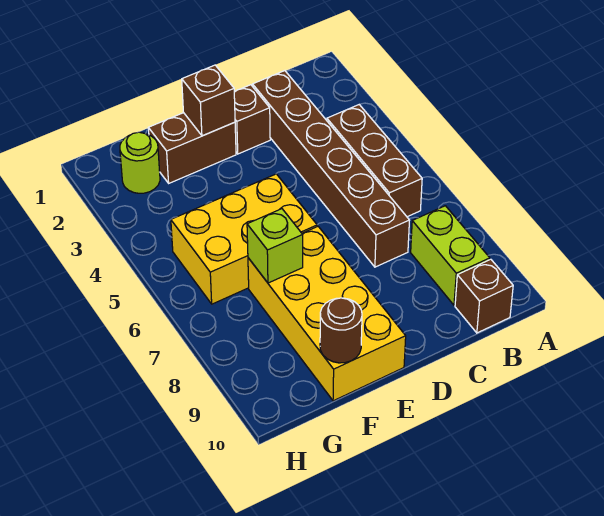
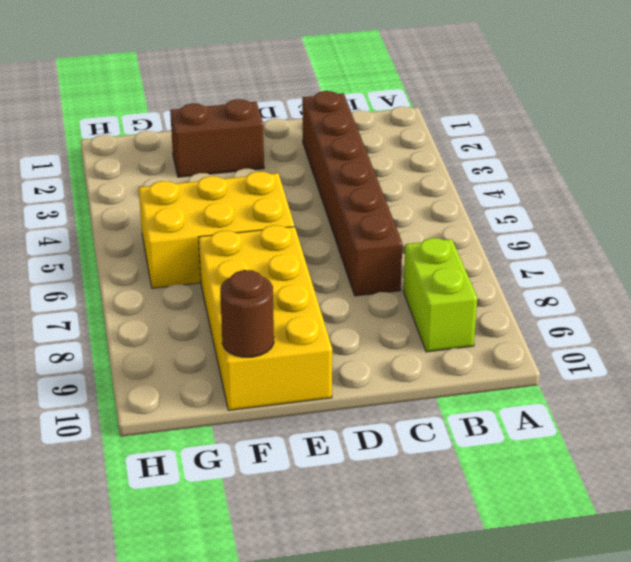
none -> brown brick B4:B6 level 1
none -> brown brick B10 level 1
none -> brown brick D2 level 1

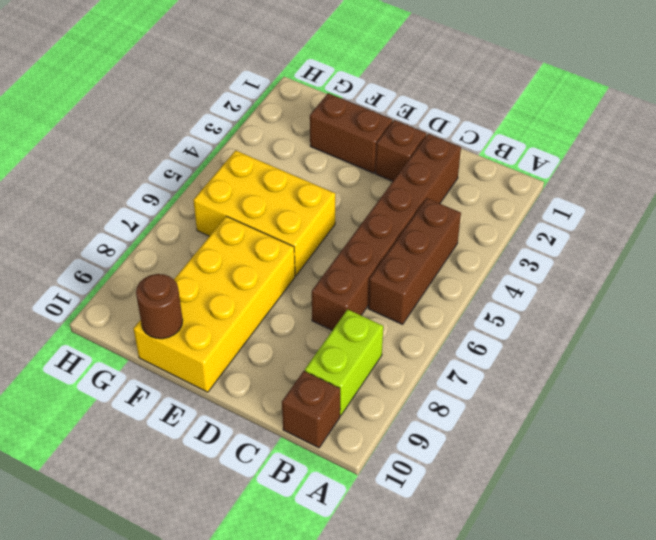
none -> lime round brick G2 level 1
none -> brown brick E2 level 2
none -> lime brick F7 level 2

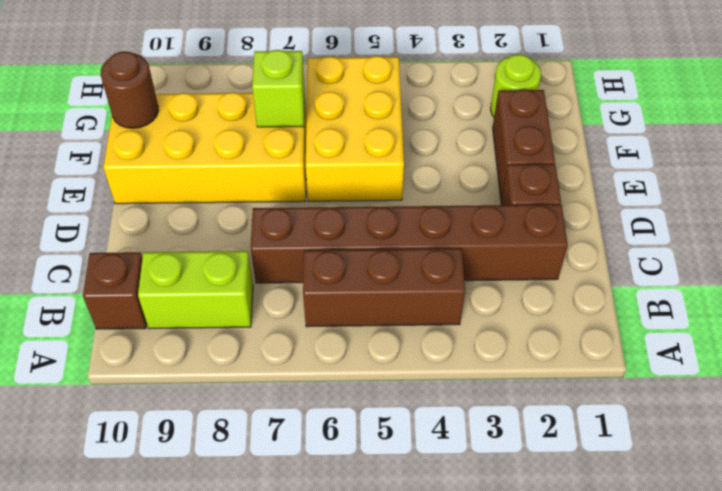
none -> brown brick E2 level 2

